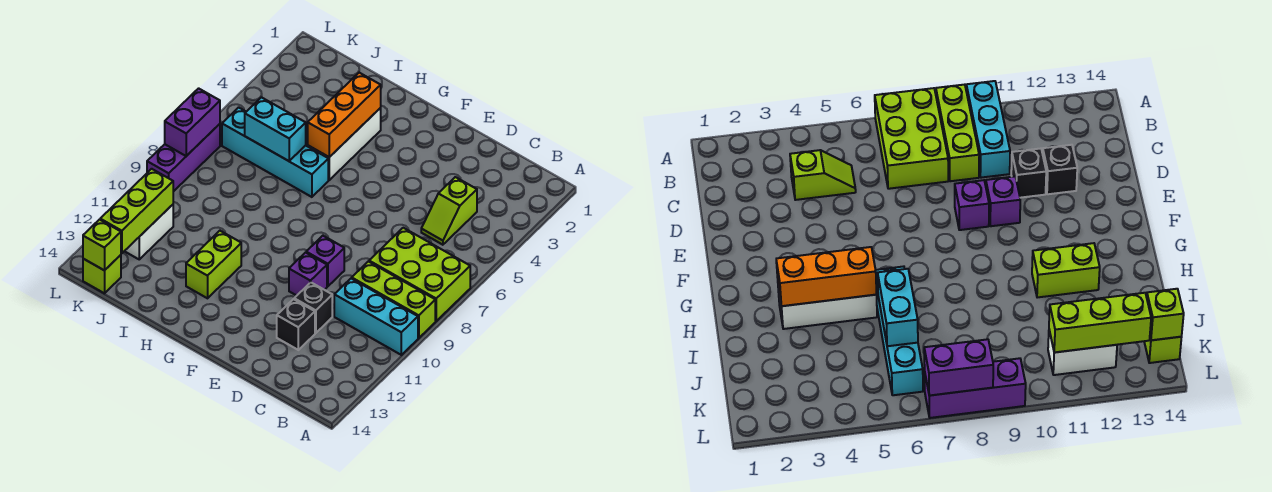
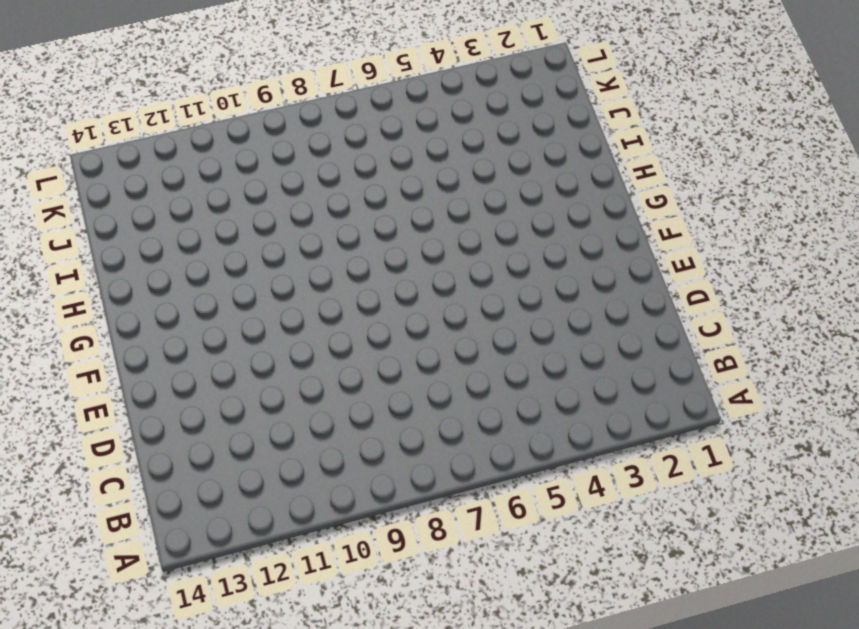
none -> lime brick A7:C8 level 1
none -> lime brick A9:C9 level 1
none -> cyan brick A10:C10 level 1

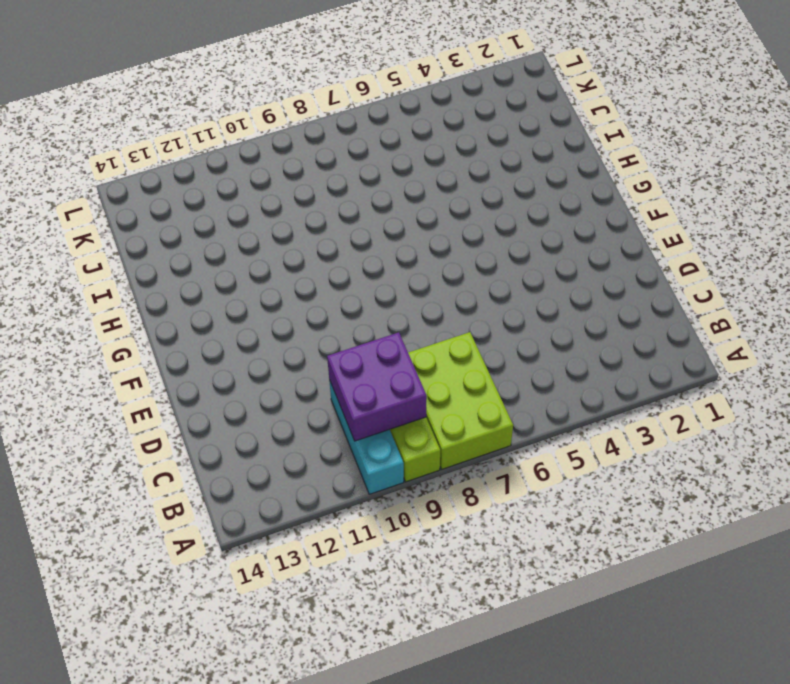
purple brick B9:C10 level 2 -> none
none -> lime slope C4:C5 level 1 top 4
none -> black brick D11 level 1
none -> black brick D12 level 1

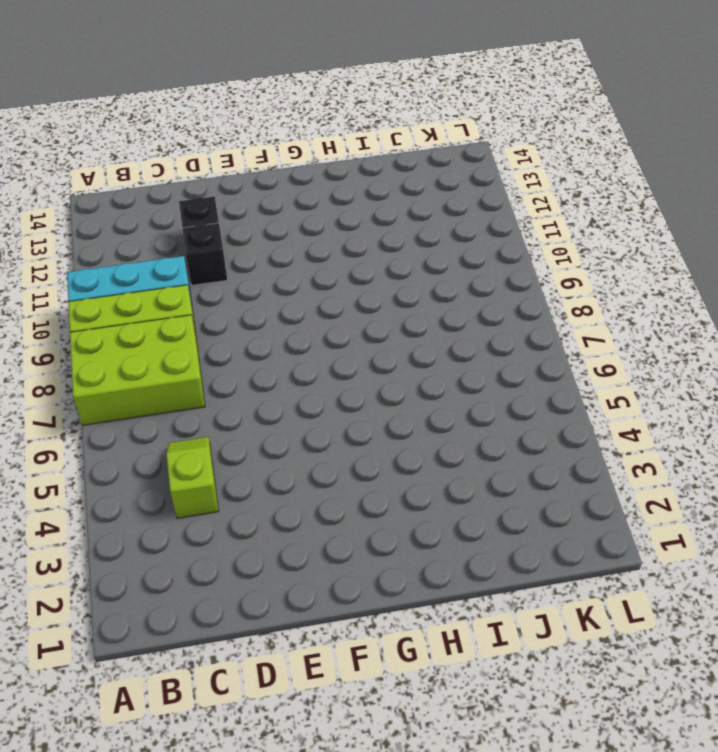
none -> purple brick E9 level 1
none -> purple brick E10 level 1
none -> white brick H3:H5 level 1

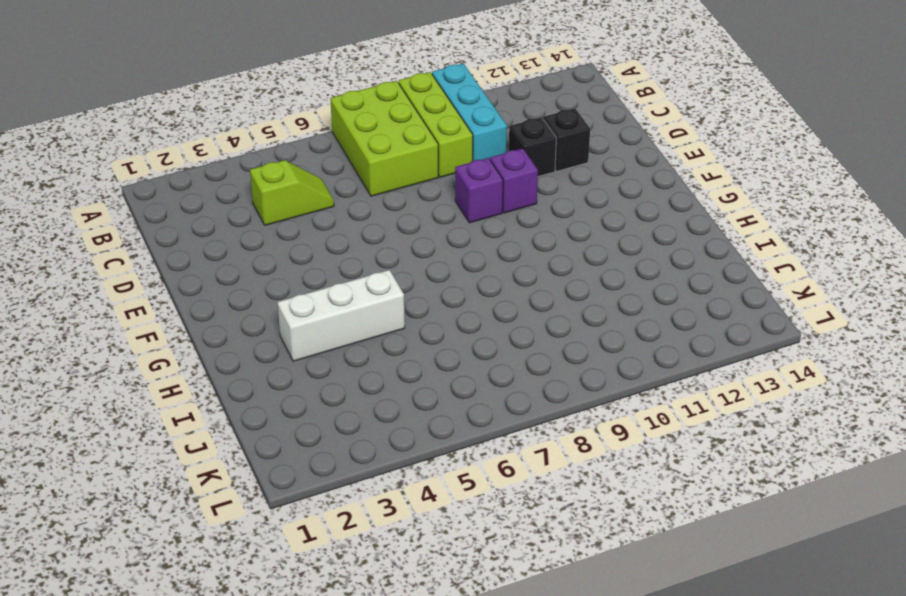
none -> cyan brick H6:K6 level 1
none -> lime brick H11:H12 level 1
none -> white brick K11:K12 level 1

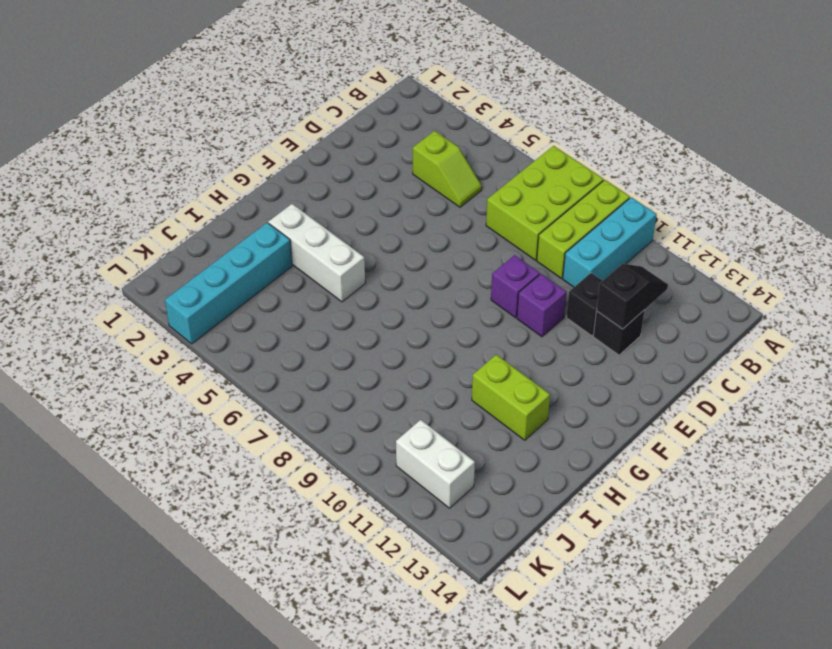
black slope C12:D12 level 2 top D -> none
cyan brick I3:L3 level 1 -> cyan brick H6:K6 level 1
none -> lime brick K14 level 1
none -> purple brick L7:L9 level 1
none -> orange brick H3:H5 level 2

